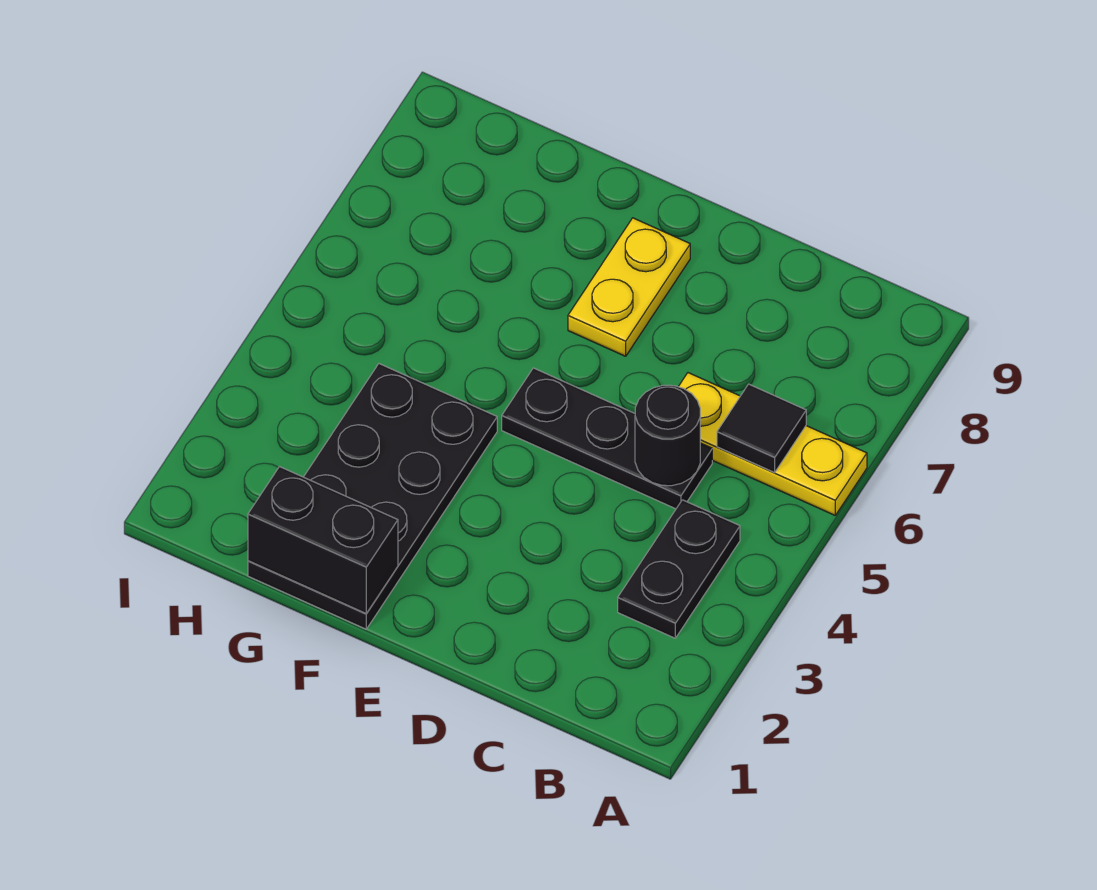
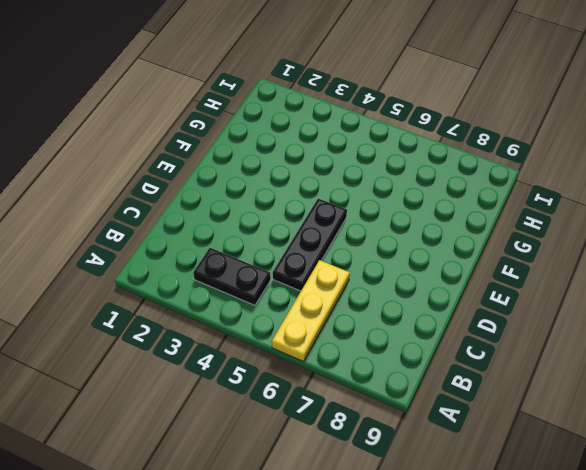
none -> yellow plate E7:E8 level 1
none -> black plate F1:G4 level 1

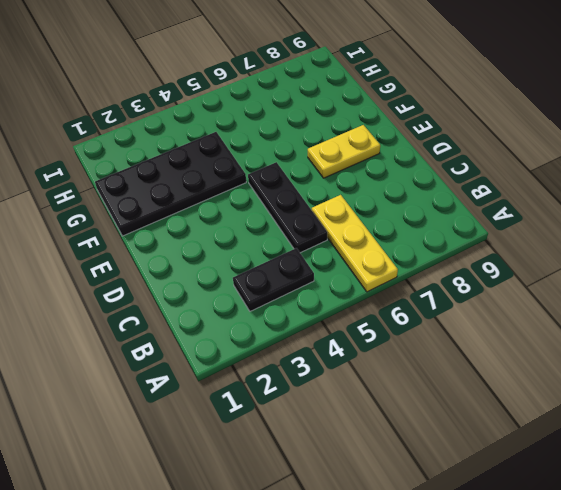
none -> black tile B6 level 2
none -> black round brick C5 level 2

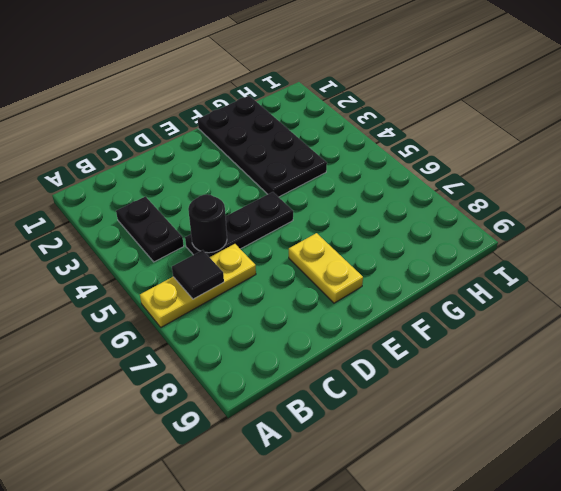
none -> black brick F1:G1 level 2

